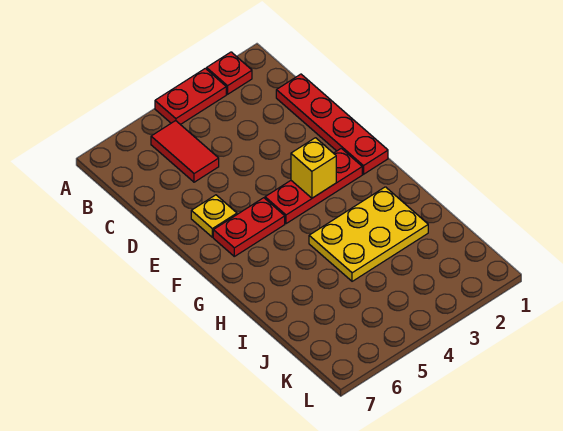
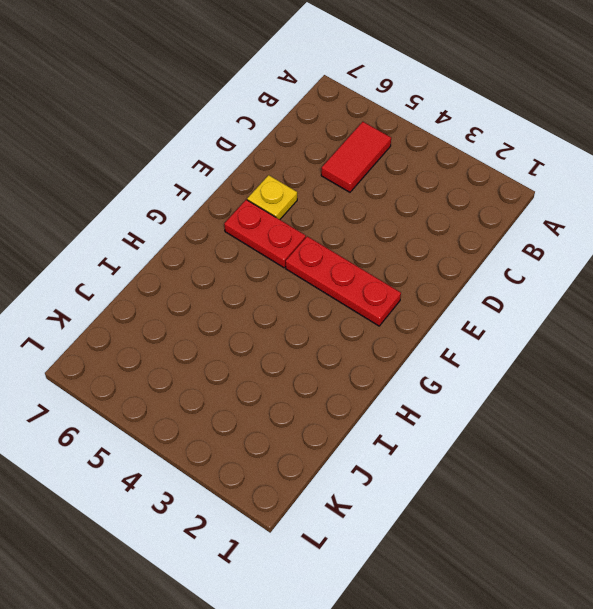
none -> red plate A2 level 1
none -> red plate A3:A4 level 1

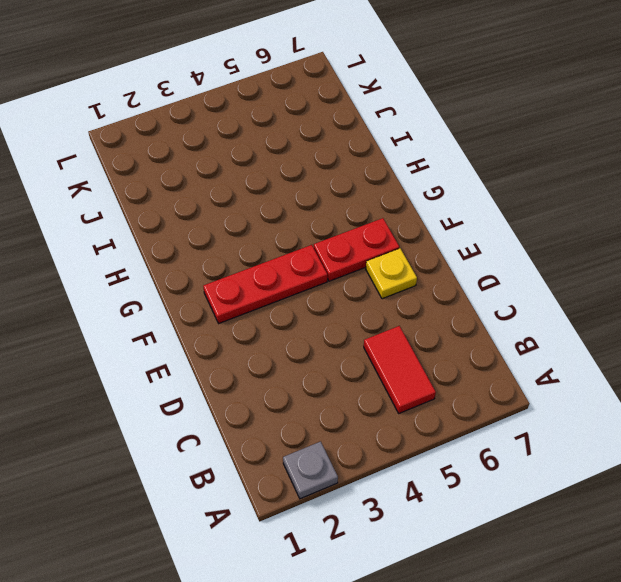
grey plate A2 level 1 -> red plate A2 level 1
none -> red plate A3:A4 level 1
none -> red plate C1:F1 level 1

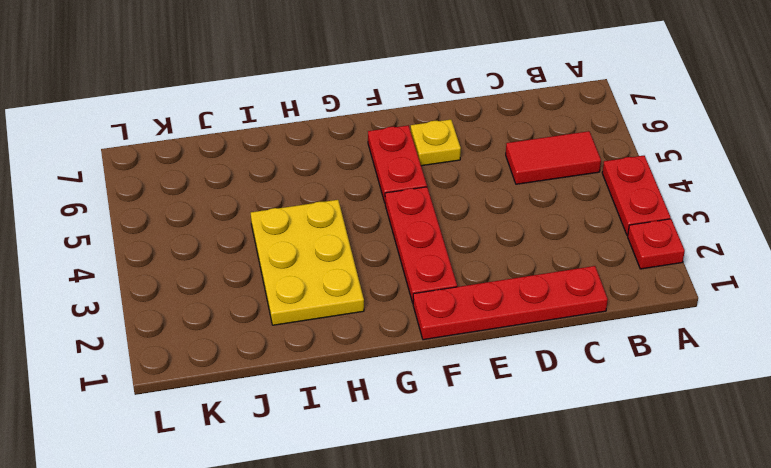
none -> yellow brick F3 level 2

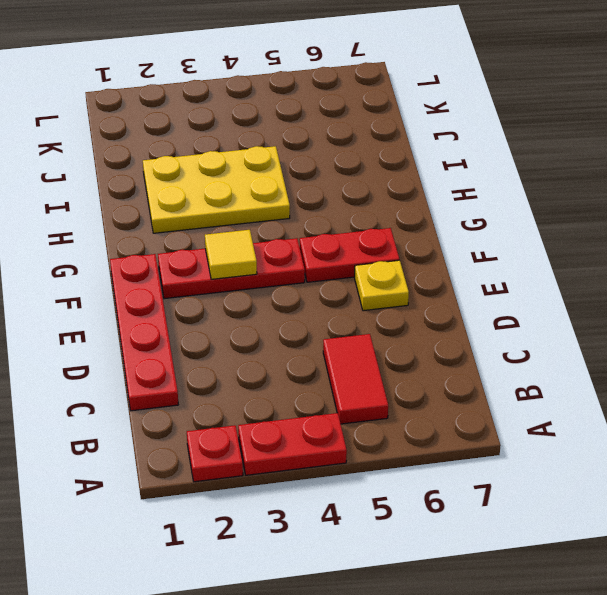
yellow tile F3 level 2 -> yellow brick F3 level 2

